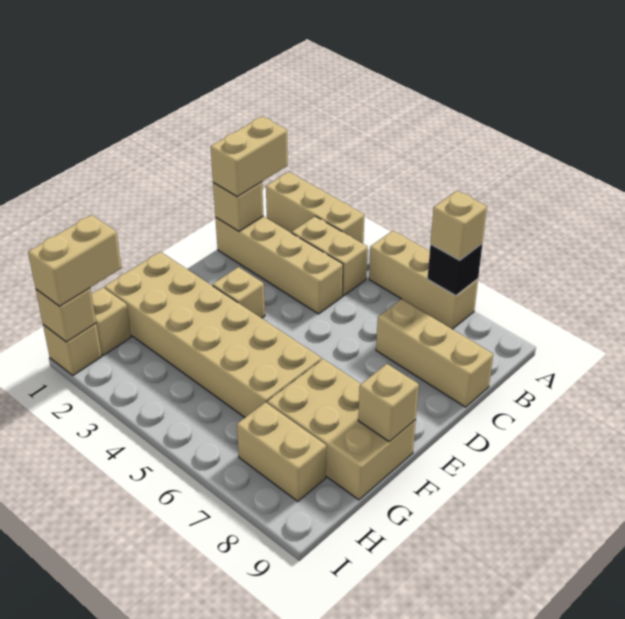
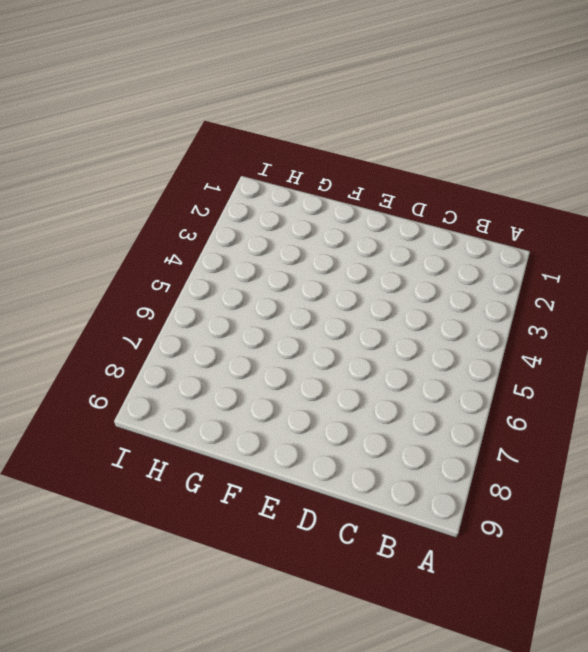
none -> tan brick A1:A3 level 1
none -> tan brick A5:A7 level 1
none -> tan brick B3:B4 level 1

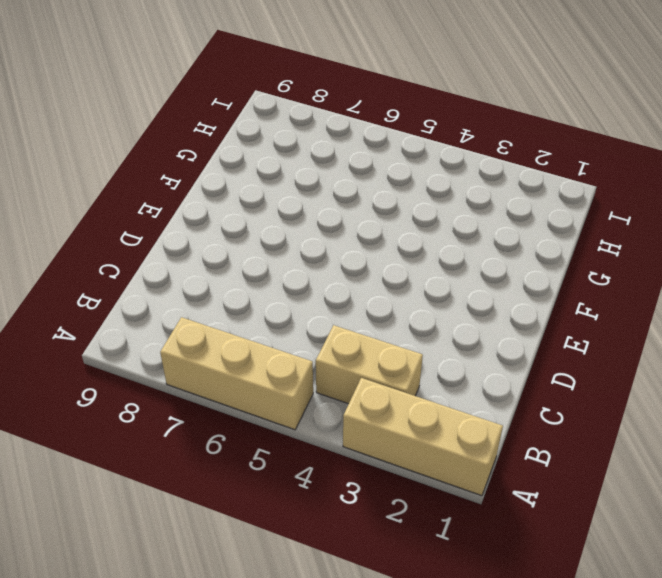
none -> tan brick C1:C4 level 1
none -> tan brick C7:C9 level 1
none -> tan brick E3 level 1

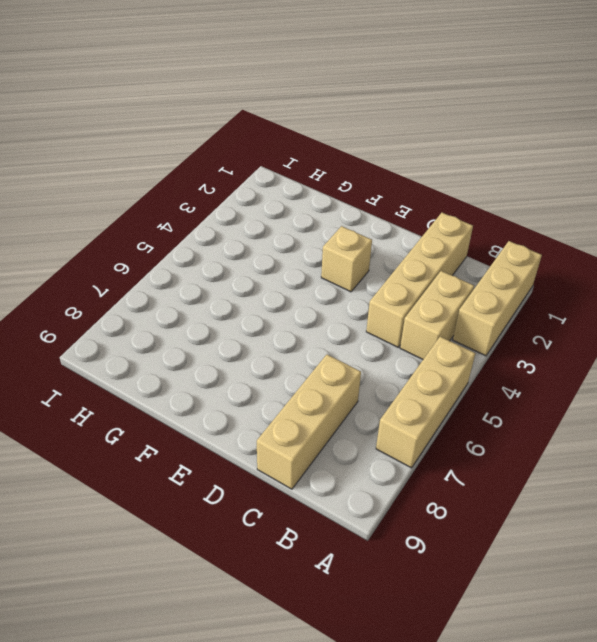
none -> tan brick F1:G6 level 1
none -> tan brick F7:G9 level 1
none -> tan brick H1 level 1

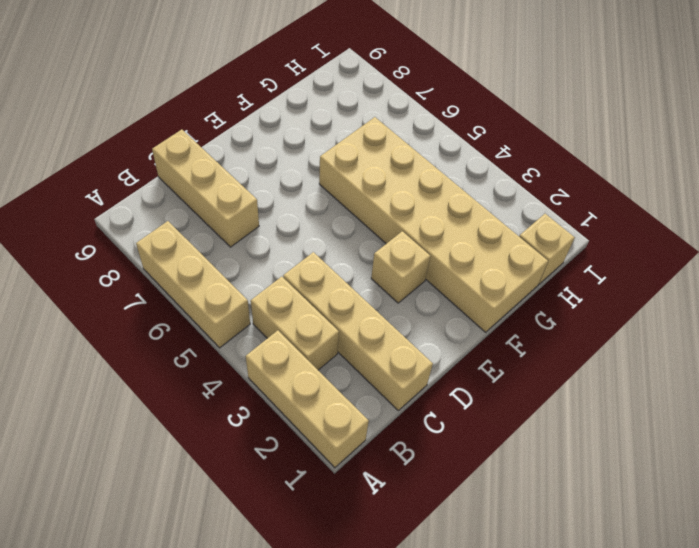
none -> tan brick F7:G9 level 1
none -> tan brick H7:H8 level 1
none -> tan brick I1 level 1

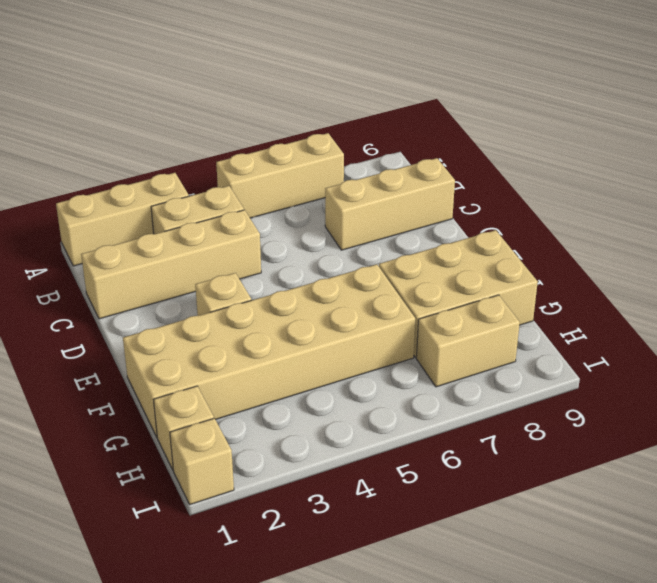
none -> black brick A7 level 2
none -> tan brick C1 level 2
none -> tan brick F9 level 2

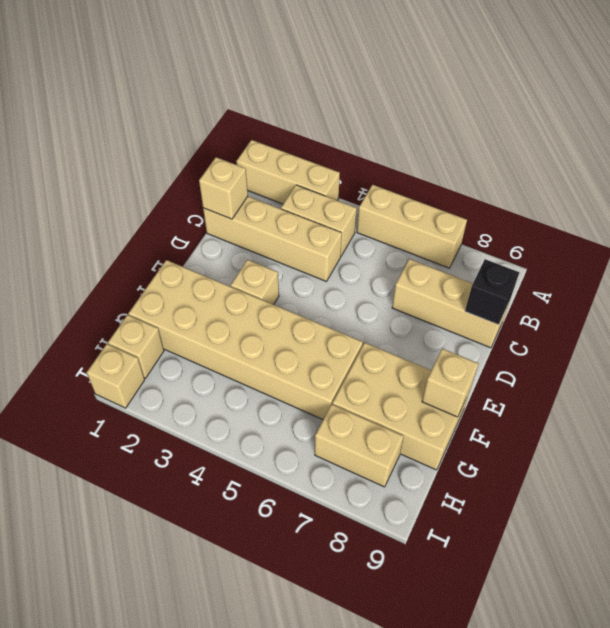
black brick C9 level 2 -> black brick A7 level 2
none -> tan brick I1 level 2
none -> tan brick A7 level 3
none -> tan brick B1:C1 level 3

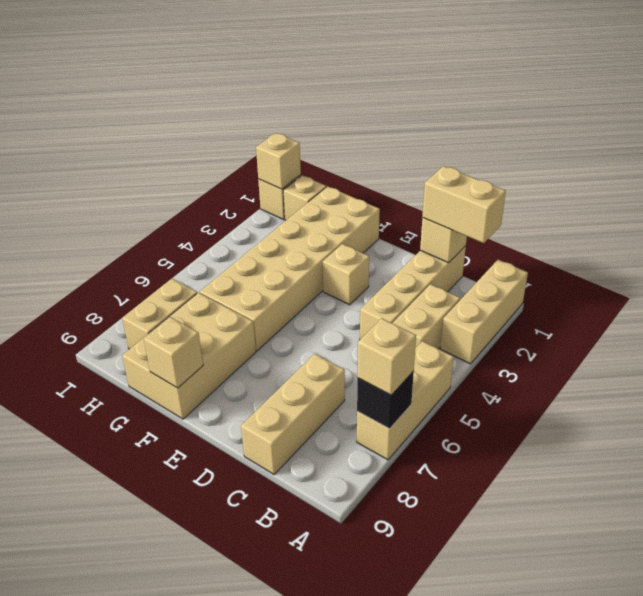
none -> tan brick H1:I1 level 3

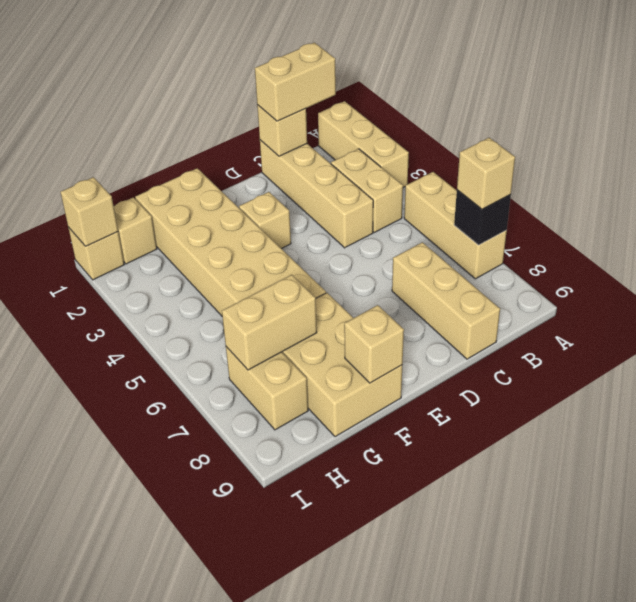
tan brick G7:H7 level 2 -> tan brick H1:I1 level 3

